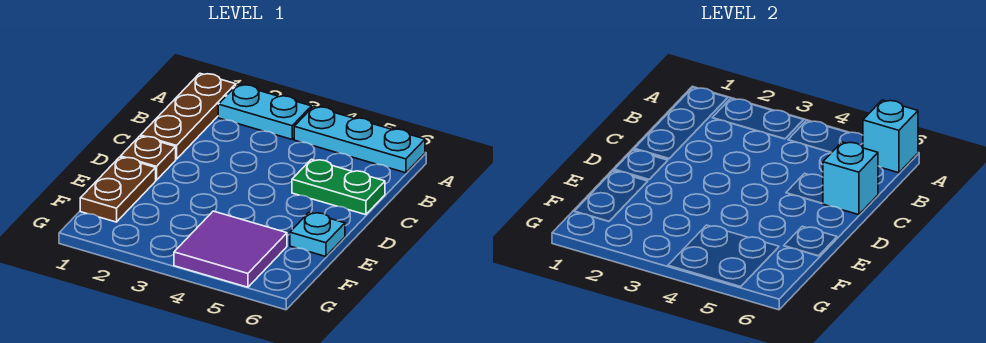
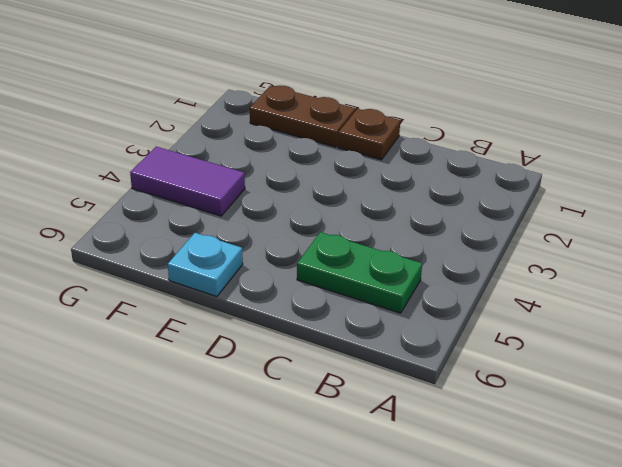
green plate B5:C5 level 1 -> green plate C5:C6 level 1
purple tile F4:G4 level 1 -> purple tile F4:G5 level 1
none -> brown plate A1:C1 level 1
none -> cyan plate A2:A3 level 1

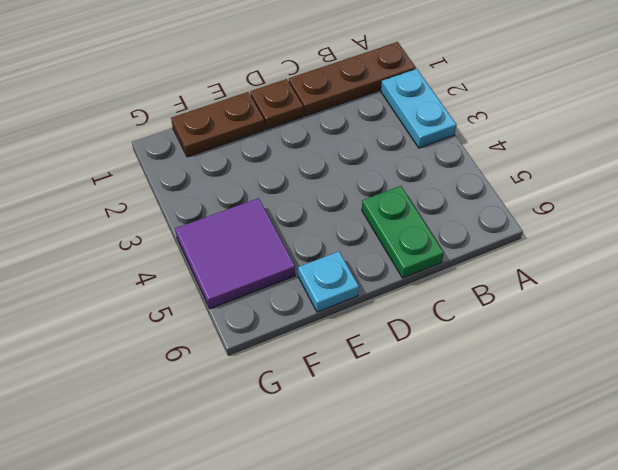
none -> cyan plate A4:A6 level 1
none -> cyan brick A6 level 2

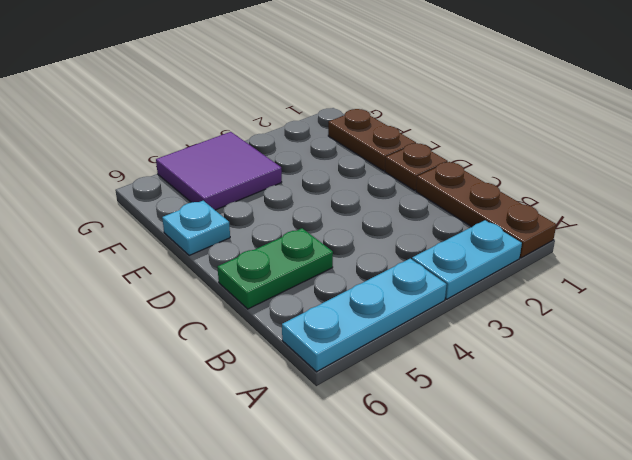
none -> cyan brick A6 level 2
none -> cyan brick C6 level 2

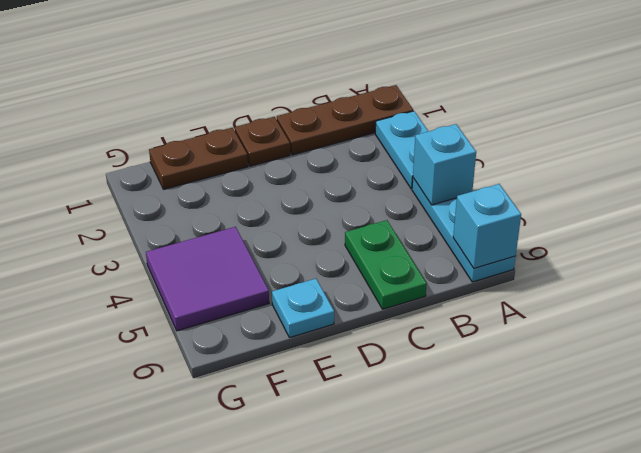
cyan brick A4 level 2 -> cyan brick C6 level 2

